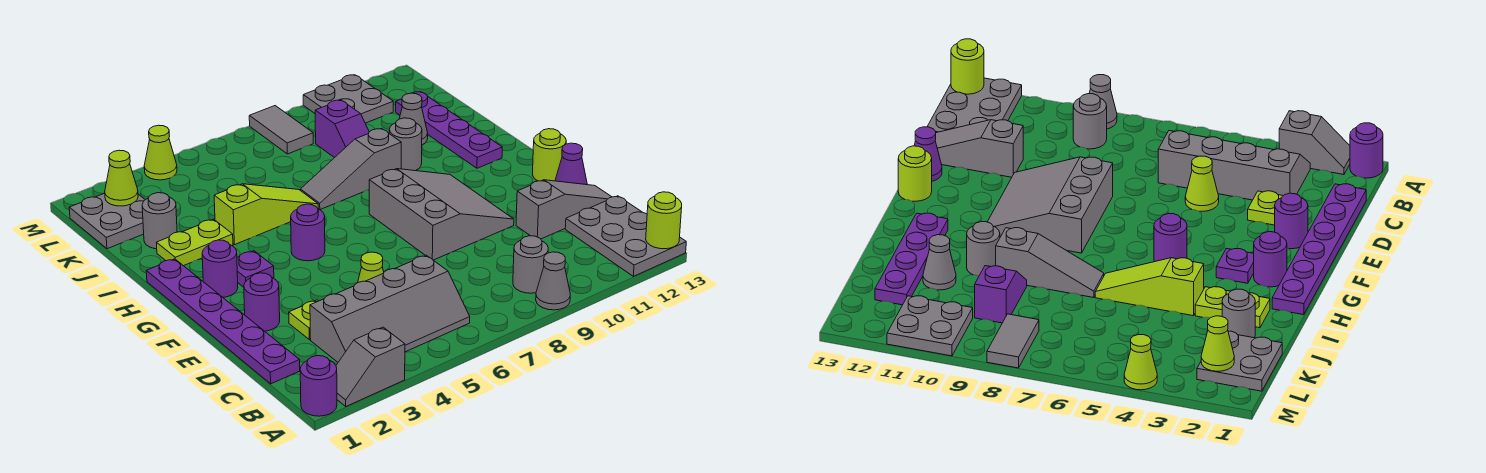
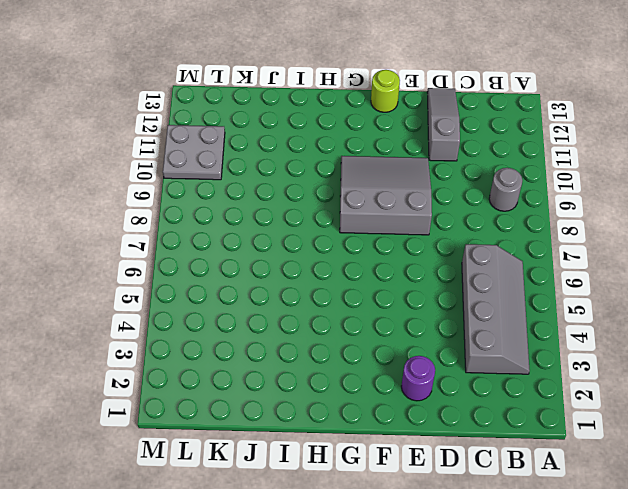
none -> purple round brick A1 level 1
none -> grey slope A2:A3 level 1 top 3
none -> grey cone A9 level 1
none -> grey plate A12:C13 level 1

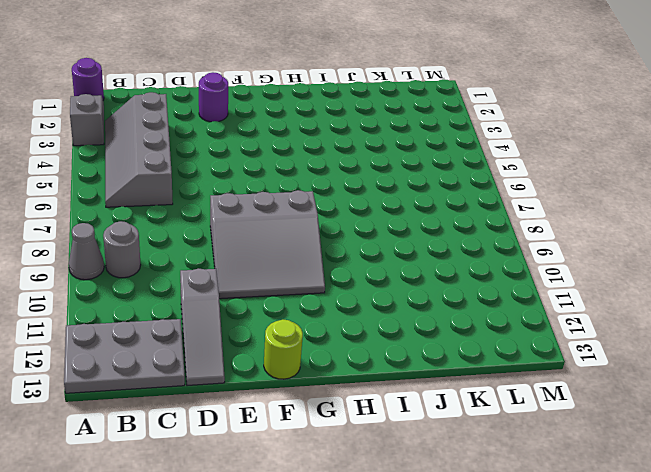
none -> purple plate C1:H1 level 1
none -> lime plate D3 level 1
none -> lime cone D5 level 1
none -> purple cone E13 level 1

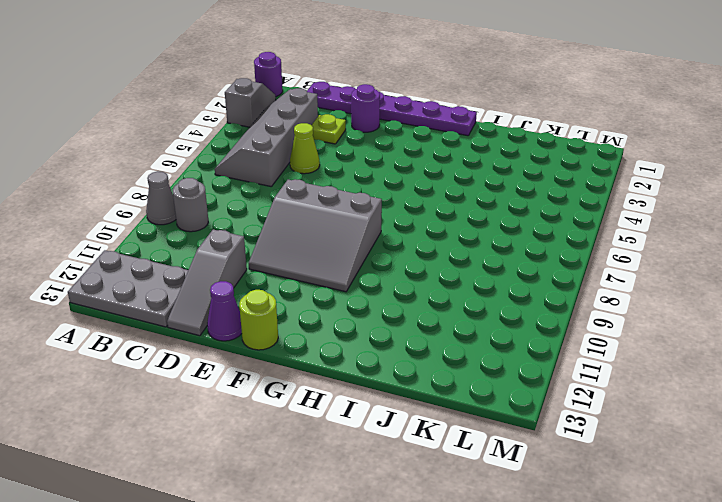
none -> purple round brick G2 level 1
none -> purple plate G3 level 1
none -> purple round brick G5 level 1
none -> purple plate H12:K12 level 1

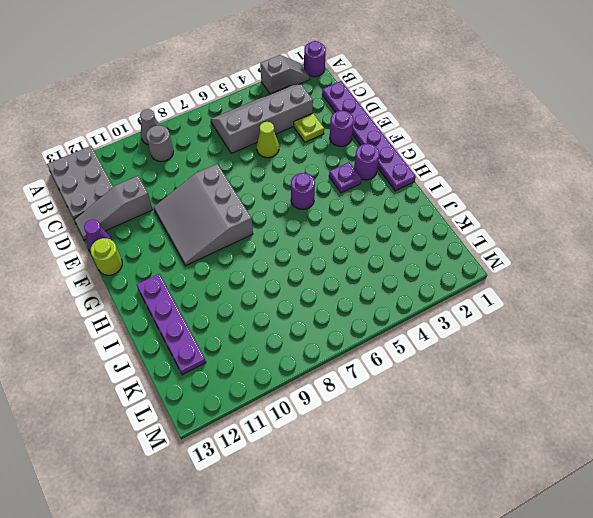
none -> lime plate I2:I3 level 1
none -> lime slope I4:I6 level 1 top 4
none -> grey slope I7:I9 level 1 top 9
none -> grey round brick I10 level 1

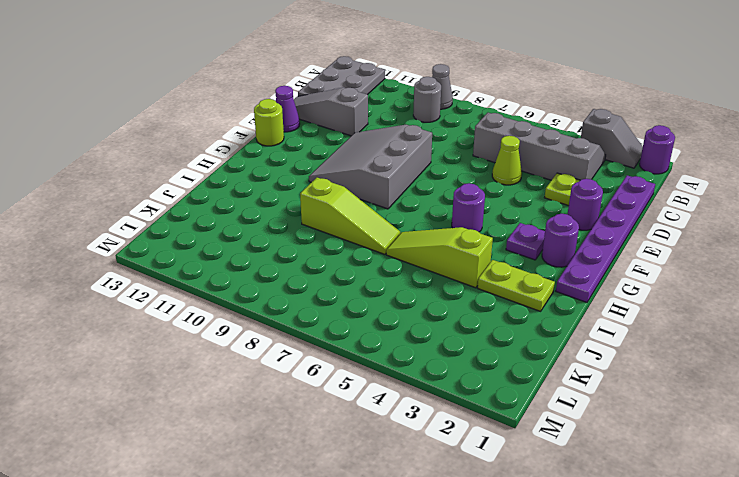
lime slope I7:I9 level 1 top 9 -> grey slope I7:I9 level 1 top 9
none -> purple plate H12:K12 level 1
none -> grey round brick I10 level 1
none -> grey round brick J2 level 1
none -> purple slope J9:K9 level 1 top K

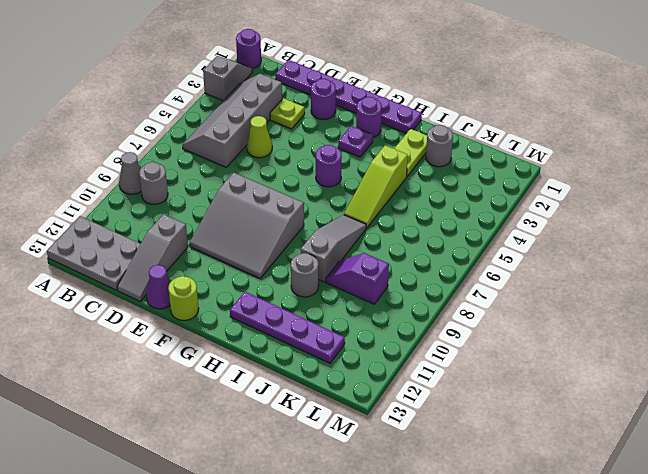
none -> grey cone J11 level 1
none -> grey plate K1:L2 level 1
none -> grey tile L8:M8 level 1
none -> grey plate L10:M11 level 1

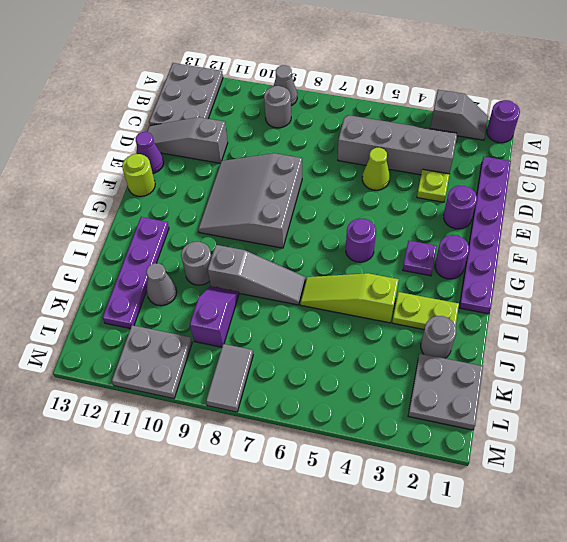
none -> lime cone M4 level 1
none -> lime round brick A13 level 2
none -> lime cone L2 level 2

